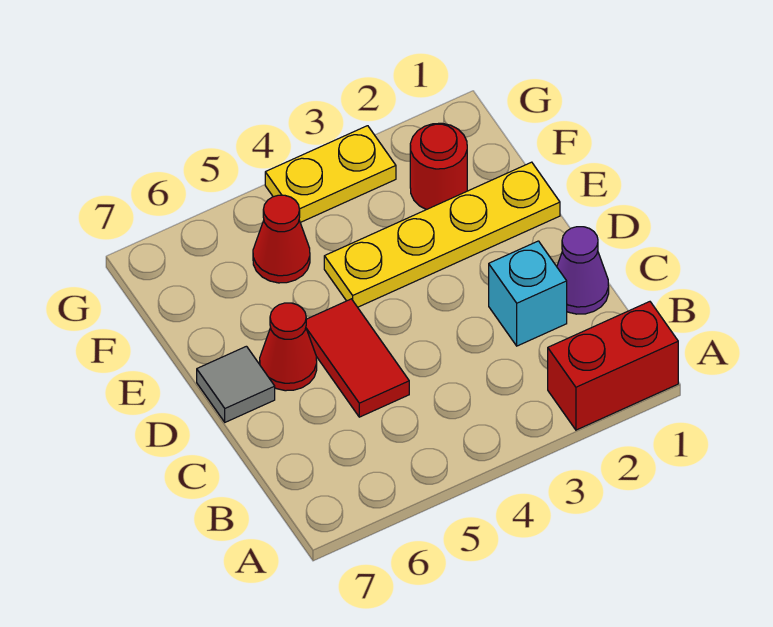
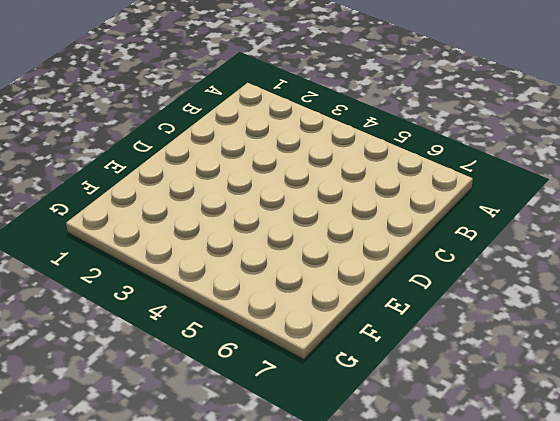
none -> red brick A1:A2 level 1
none -> purple cone C1 level 1

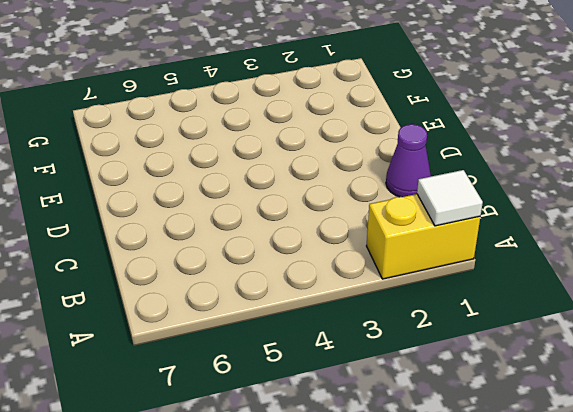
yellow brick A1:A2 level 1 -> red brick A1:A2 level 1
white tile A1 level 2 -> none
none -> cyan brick C2 level 1
none -> red tile C5:D5 level 1

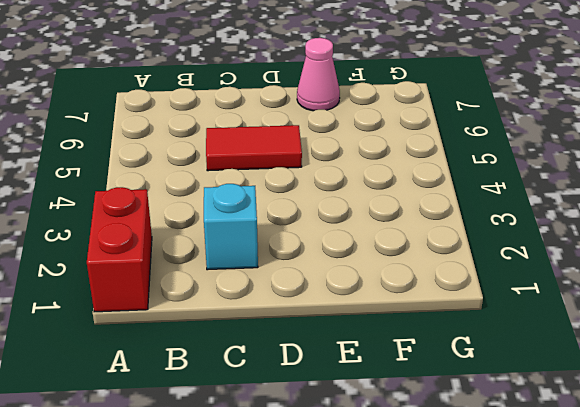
pink cone E7 level 1 -> none
none -> purple cone C1 level 1
none -> red cone D6 level 1

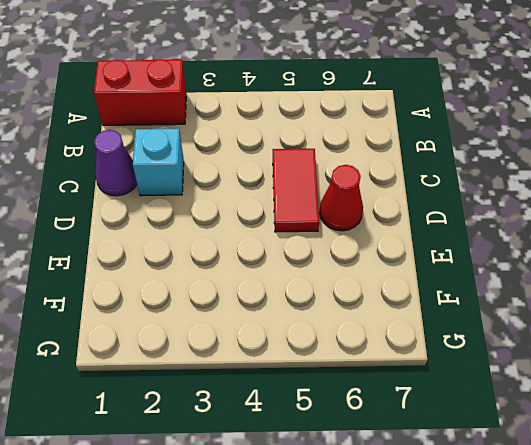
none -> grey tile D7 level 1
none -> yellow plate E1:E4 level 1

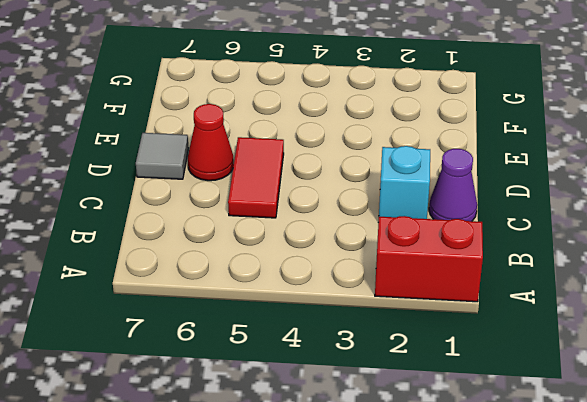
none -> yellow plate E1:E4 level 1
none -> red round brick F2 level 1

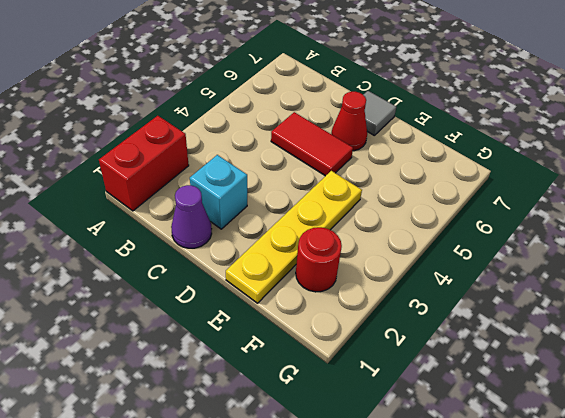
none -> red cone F5 level 1
none -> yellow plate G3:G4 level 1

